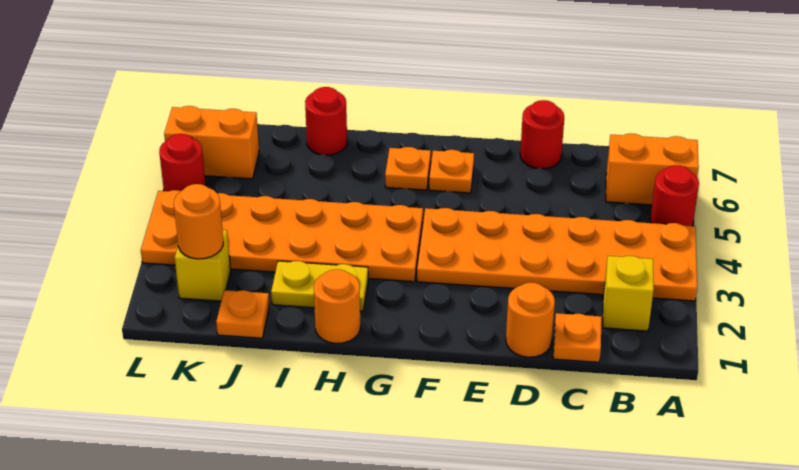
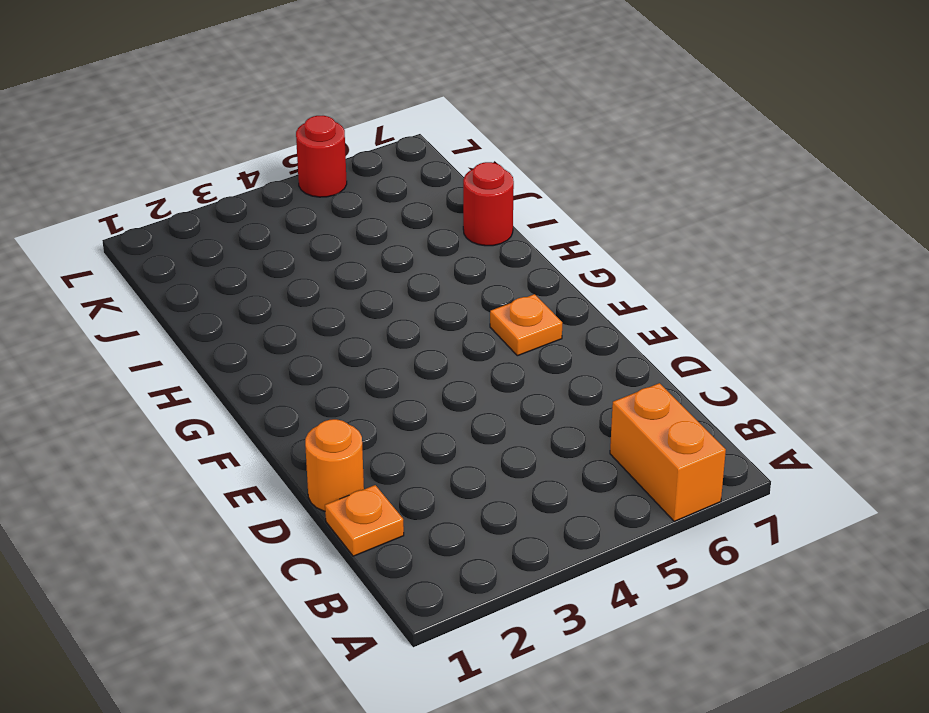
none -> orange plate A3:F4 level 1
none -> red round brick A5 level 1
none -> yellow brick B2 level 1

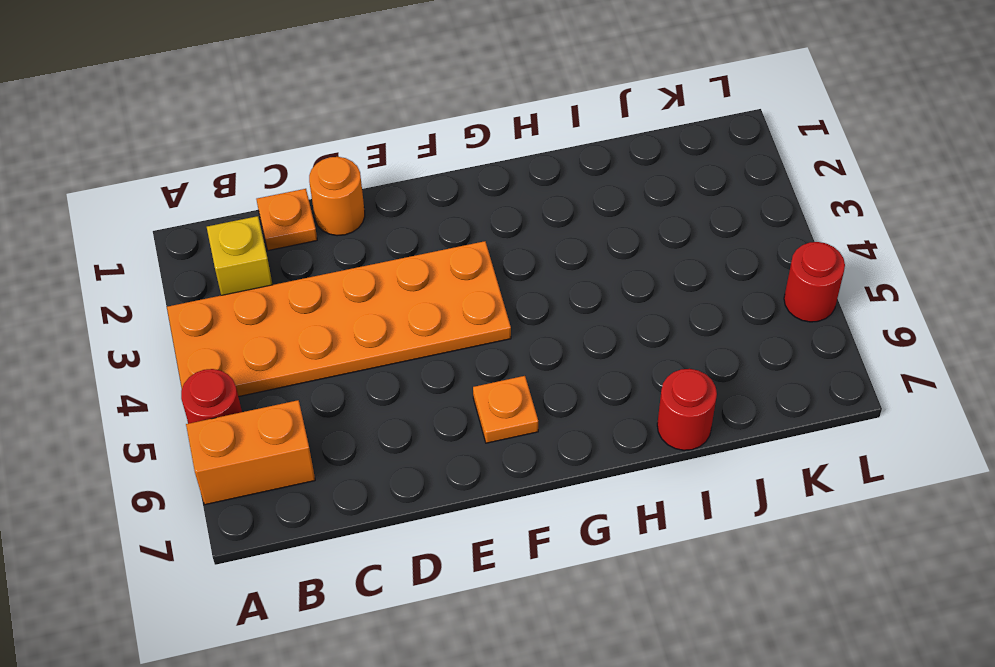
none -> red round brick D7 level 1
none -> orange plate G3:L4 level 1
none -> orange plate G6 level 1

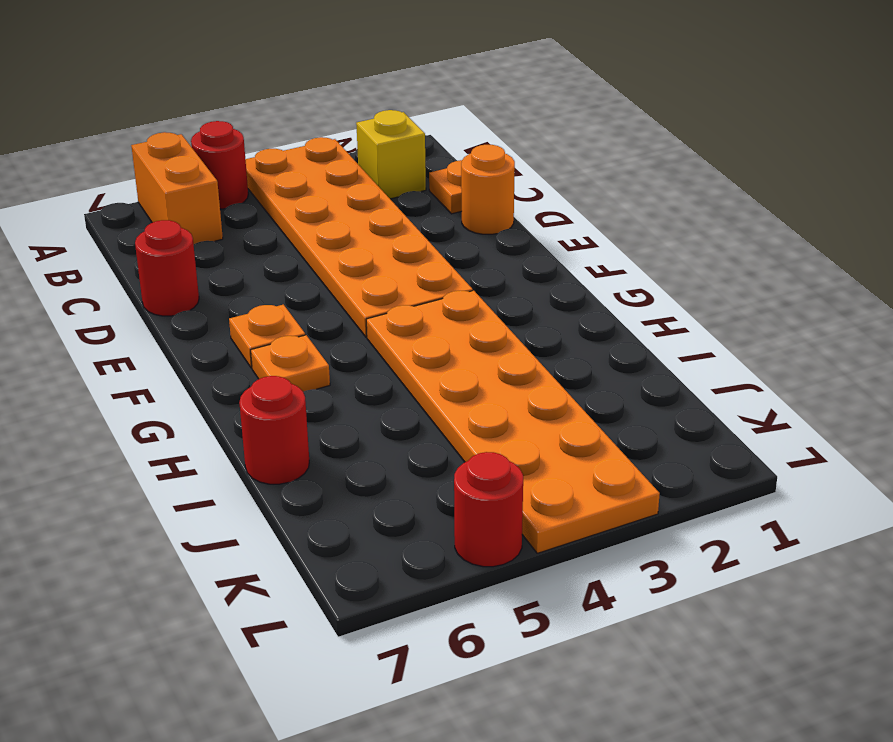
none -> orange round brick H1 level 1
none -> yellow plate H2:I2 level 1
none -> orange plate J1 level 1

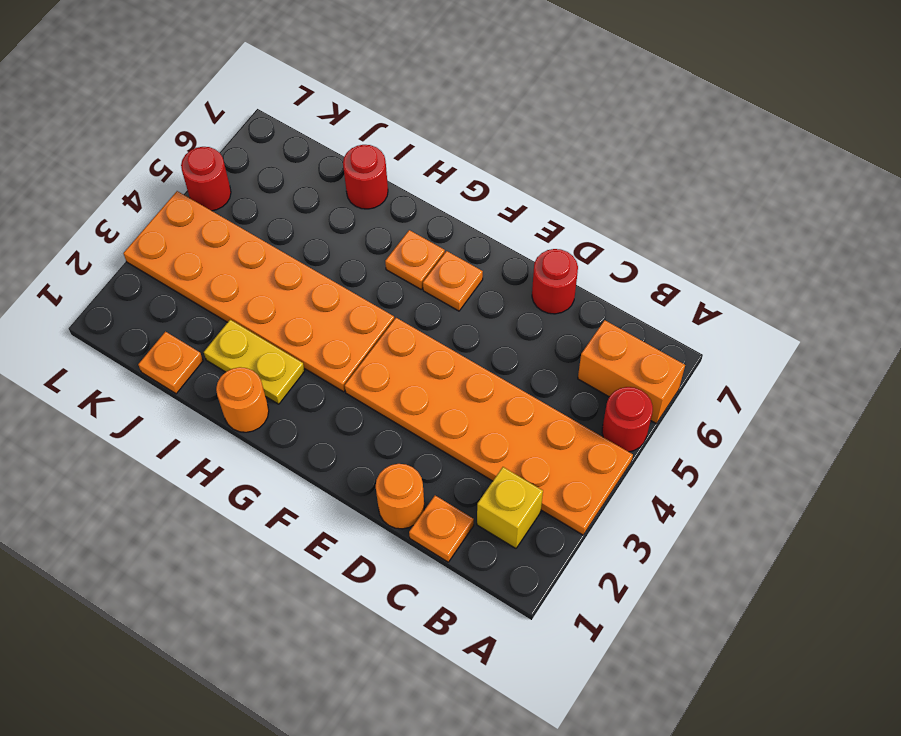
none -> yellow brick K2 level 1
none -> orange brick K6:L6 level 1
none -> orange round brick K2 level 2

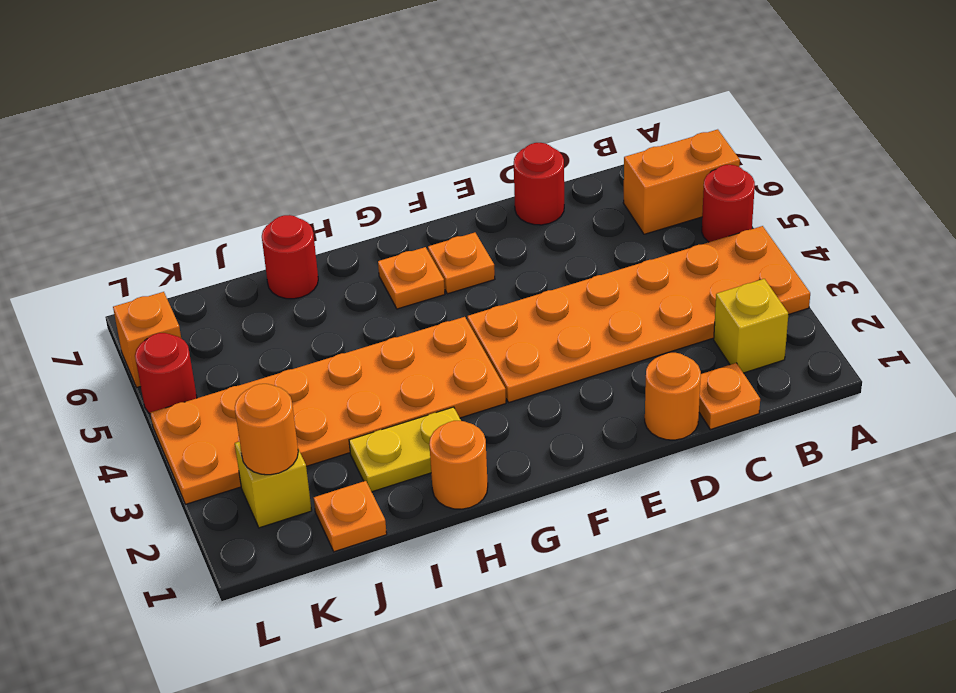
orange brick L6 level 1 -> orange brick K6:L6 level 1

